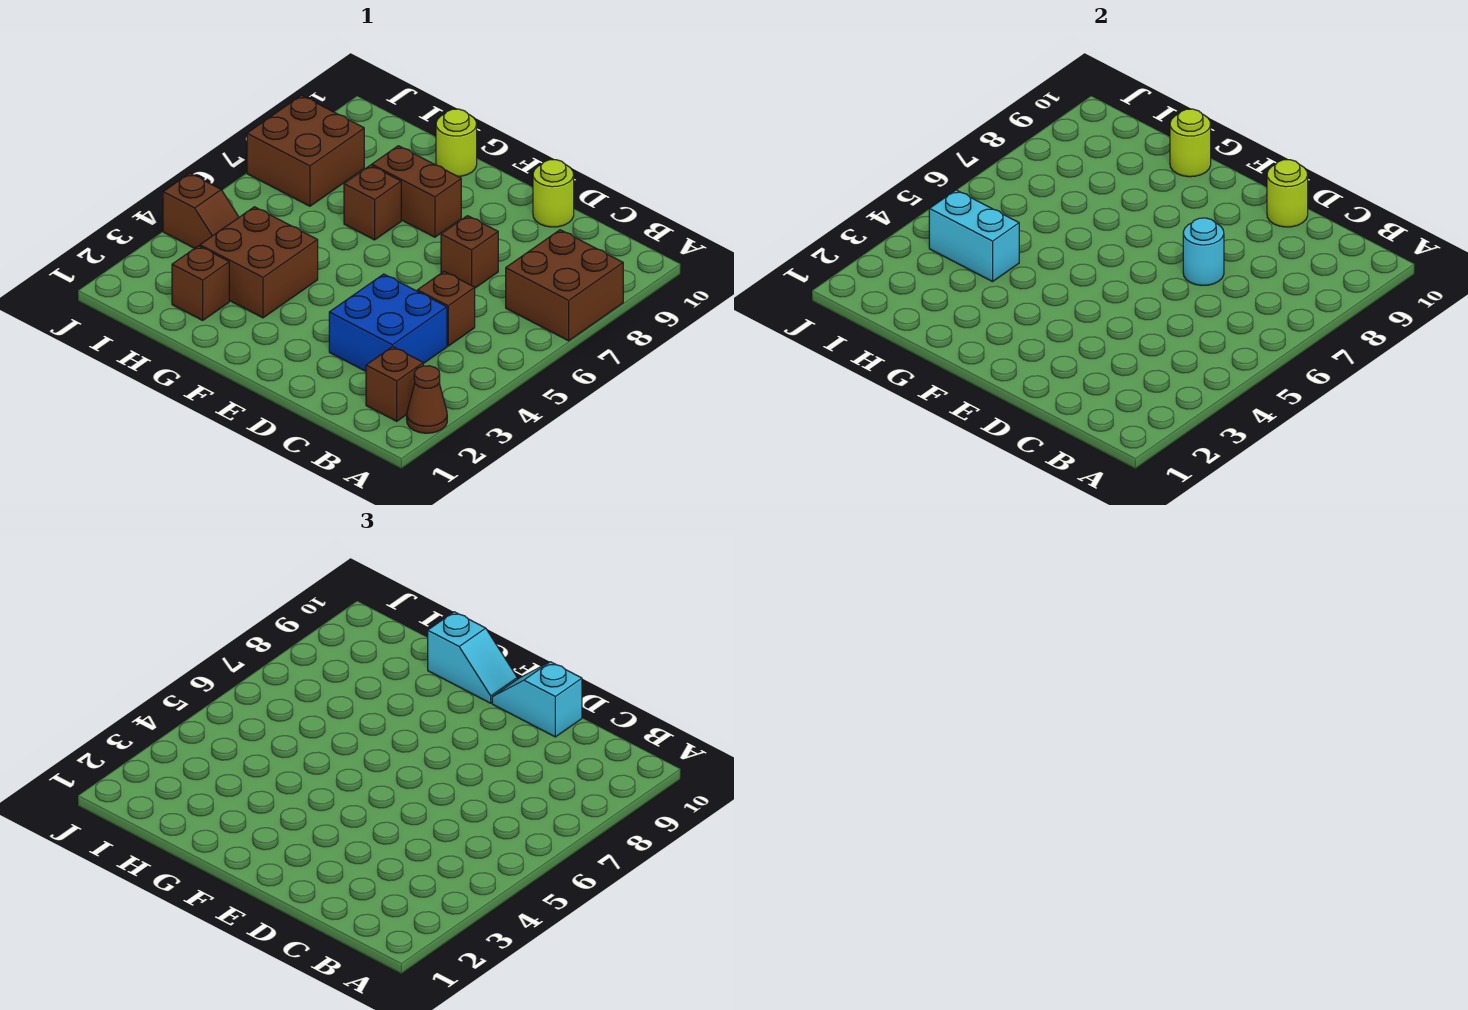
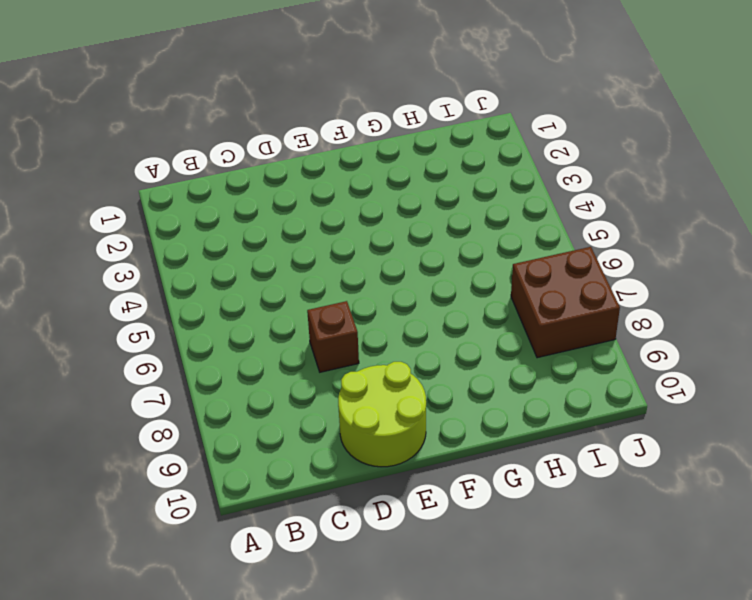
lime round brick D9:E10 level 1 -> lime round brick D10 level 1
none -> brown cone A2 level 1
none -> brown brick A7:B8 level 1
none -> brown brick B2 level 1

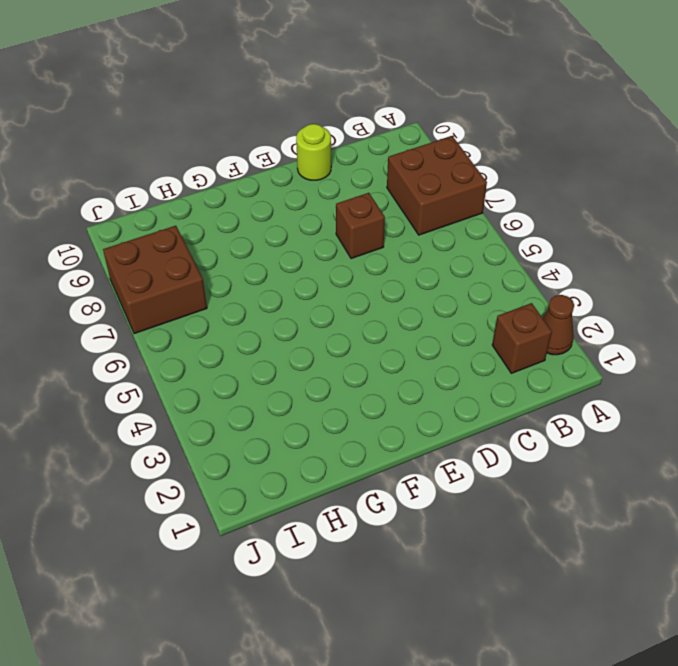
none -> blue brick C3:D4 level 1
none -> brown brick C5 level 1
none -> brown brick F8:G8 level 1

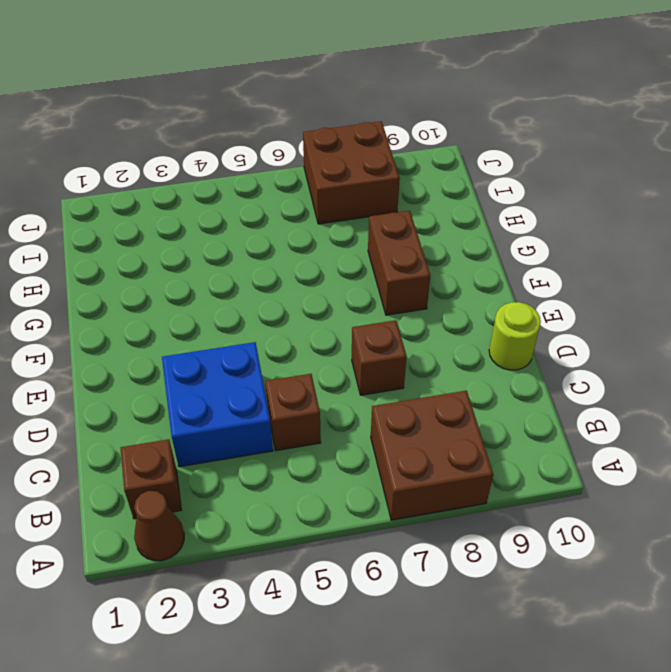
none -> brown brick G3:H4 level 1
none -> brown brick G7 level 1
none -> lime round brick G10 level 1

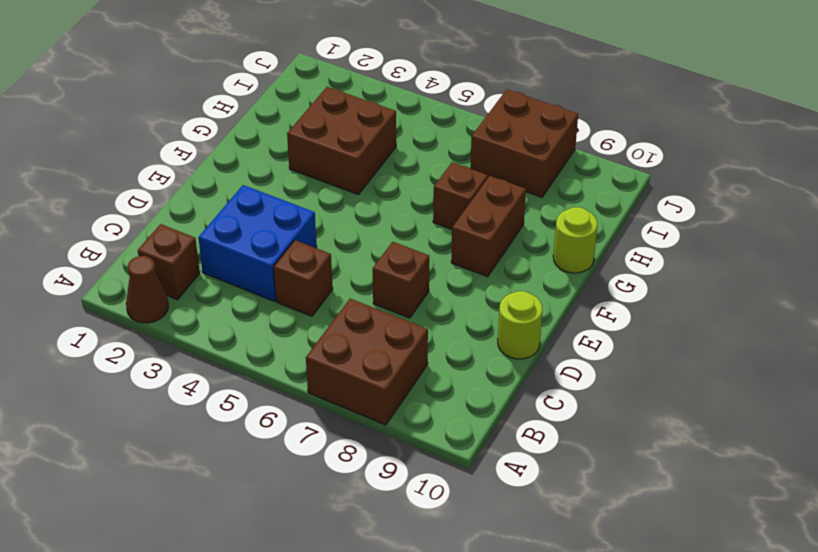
none -> brown brick H2 level 1
none -> brown slope I4:J4 level 1 top J
none -> cyan round brick D7 level 2

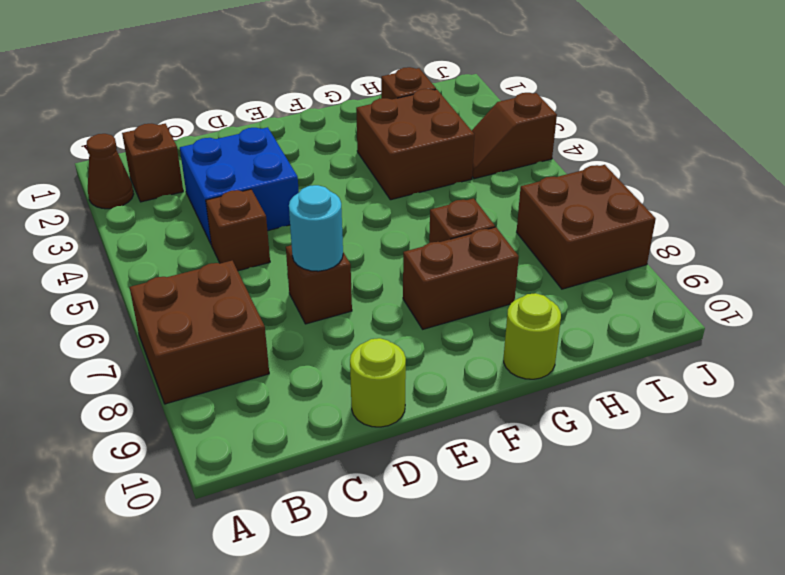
none -> lime round brick D10 level 2
none -> lime round brick G10 level 2
none -> cyan brick H4:I4 level 2

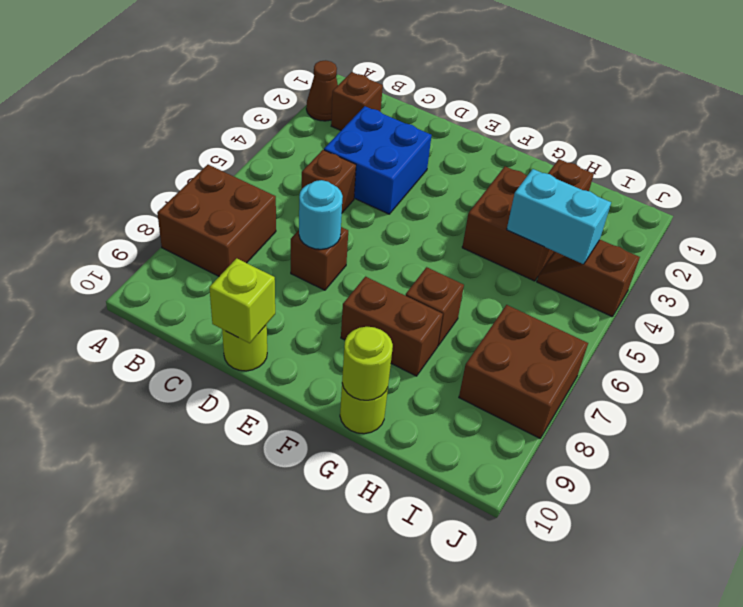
lime brick D10 level 2 -> lime round brick D10 level 2
none -> cyan slope D10:E10 level 3 top D
none -> cyan slope F10:G10 level 3 top G

